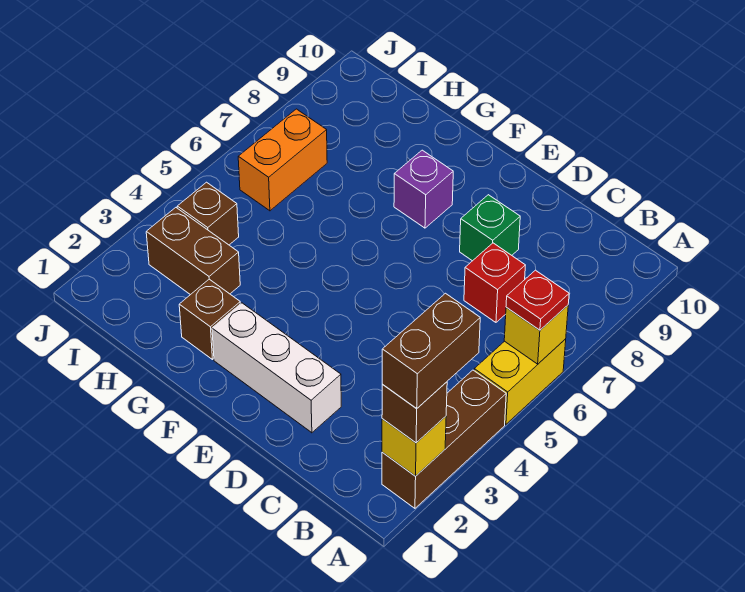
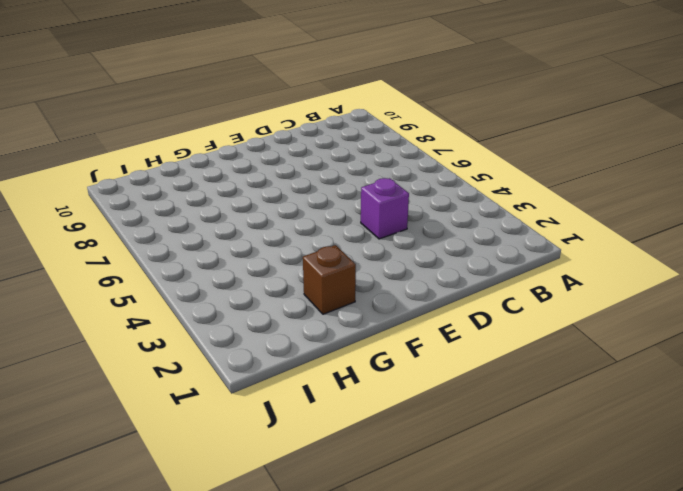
purple brick D4 level 1 -> purple brick F8 level 1
none -> brown brick A2:A4 level 1
none -> yellow brick A5:A6 level 1
none -> red brick C7 level 1

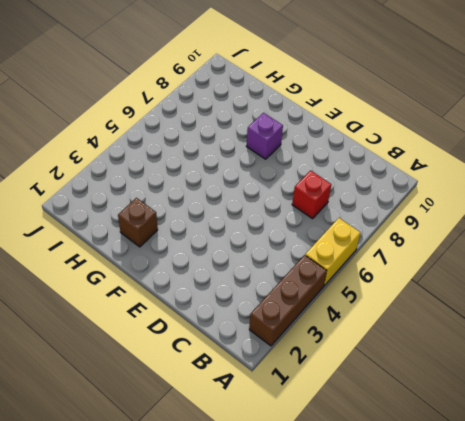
none -> white brick D2:F2 level 1
none -> green brick D8 level 1
none -> brown brick H3:I3 level 1

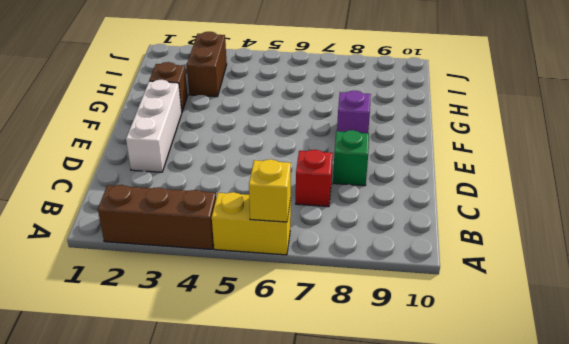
none -> brown brick I4 level 1
none -> orange brick I6:I7 level 1
none -> yellow brick A2 level 2

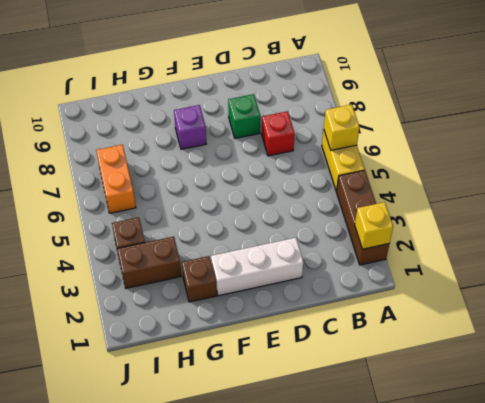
none -> brown brick A2 level 3
none -> red plate A6 level 3
none -> brown brick A2:A3 level 4

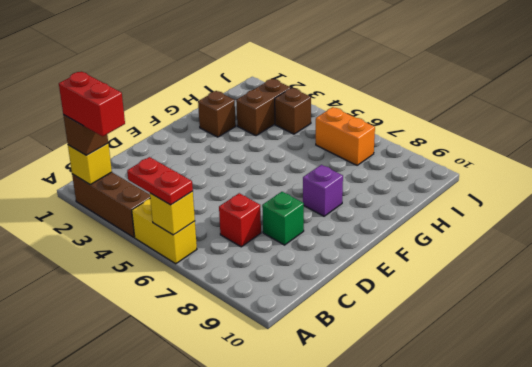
red brick A2:A3 level 4 -> brown brick A2:A3 level 4
red plate A5:A6 level 3 -> red plate A6 level 3
none -> white brick D2:F2 level 1

